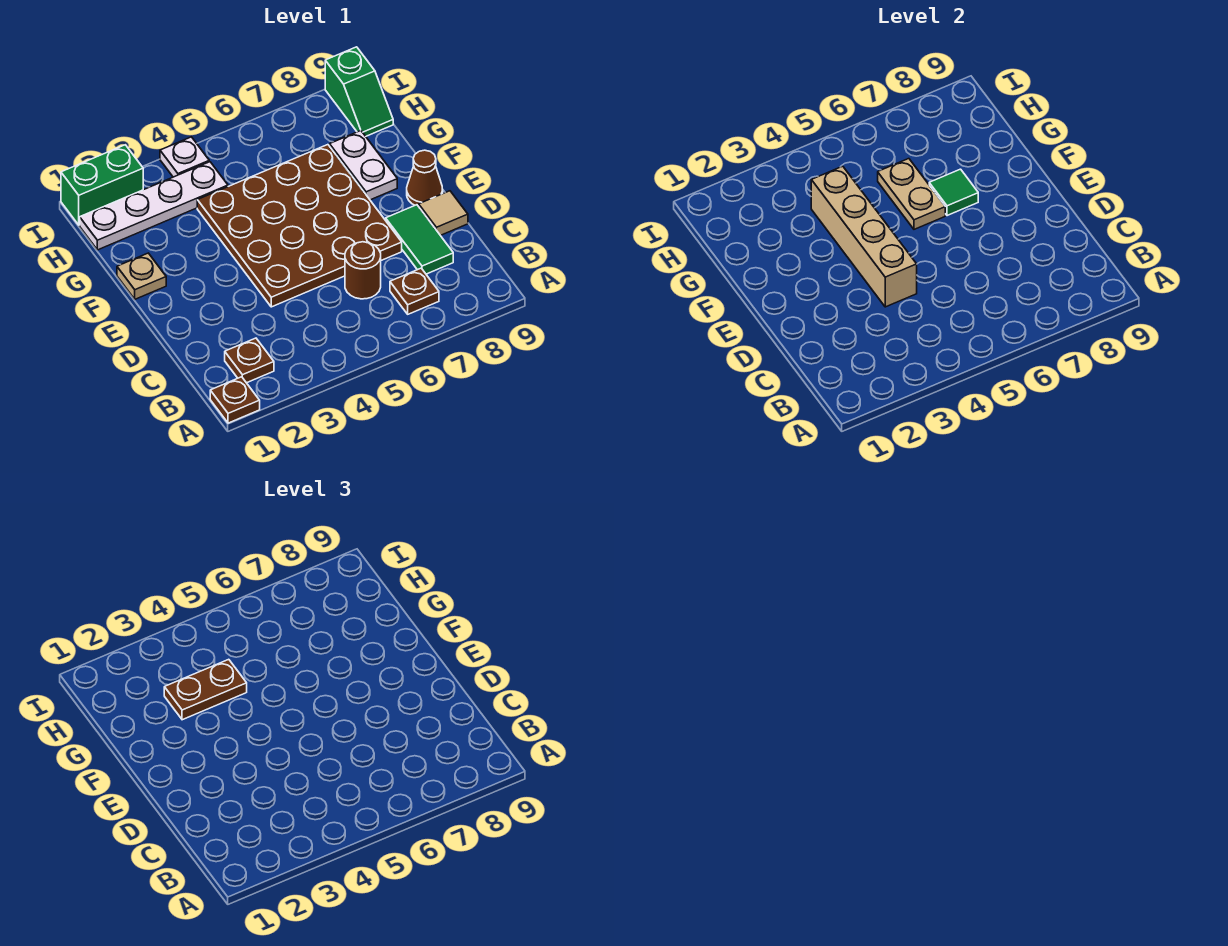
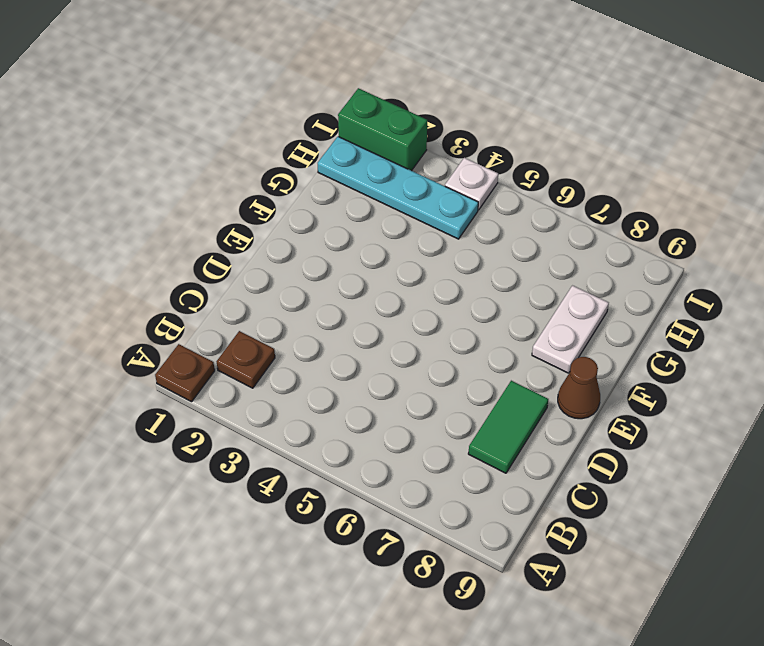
cyan plate H1:H4 level 1 -> white plate H1:H4 level 1
none -> brown plate B7 level 1
none -> brown round brick C6 level 1
none -> brown plate D4:G7 level 1

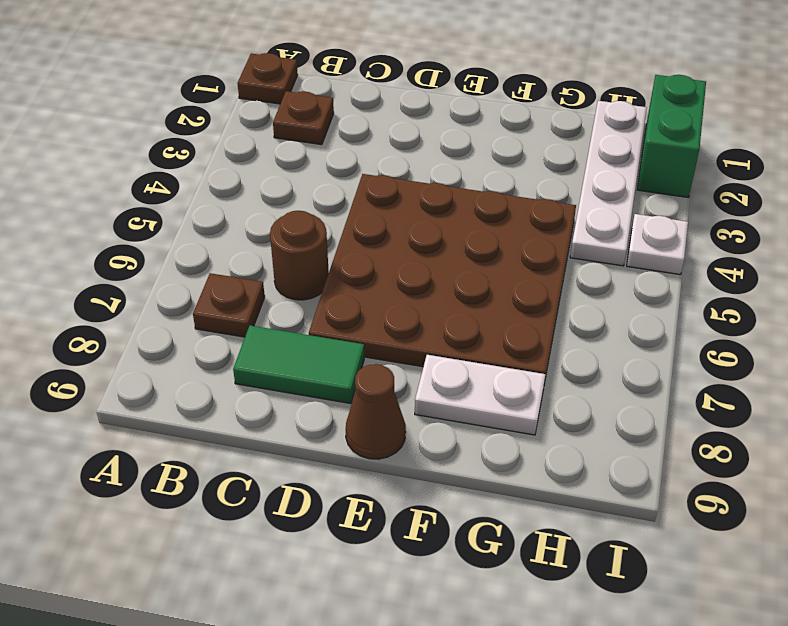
none -> tan tile D9 level 1
none -> tan plate F1 level 1
none -> green slope H9:I9 level 1 top I

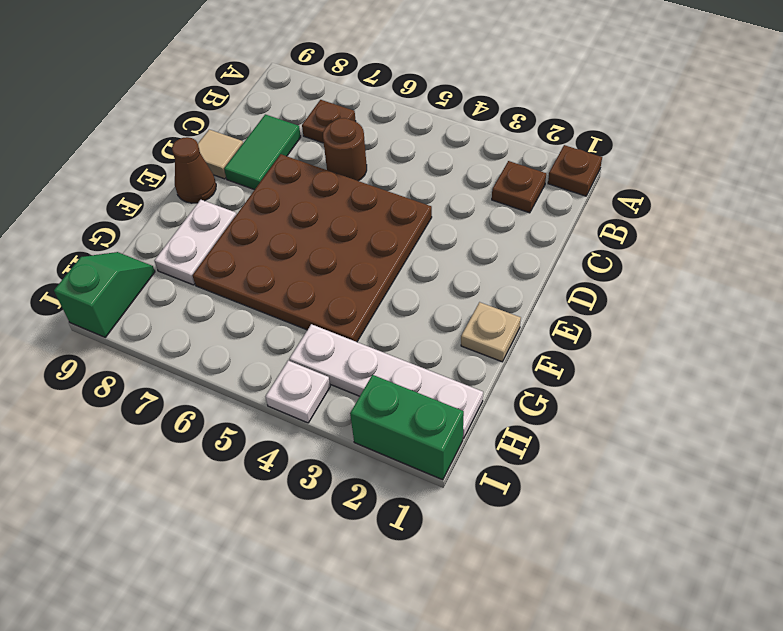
none -> tan brick D4:G4 level 2
none -> tan plate F6:G6 level 2
none -> green tile F7 level 2

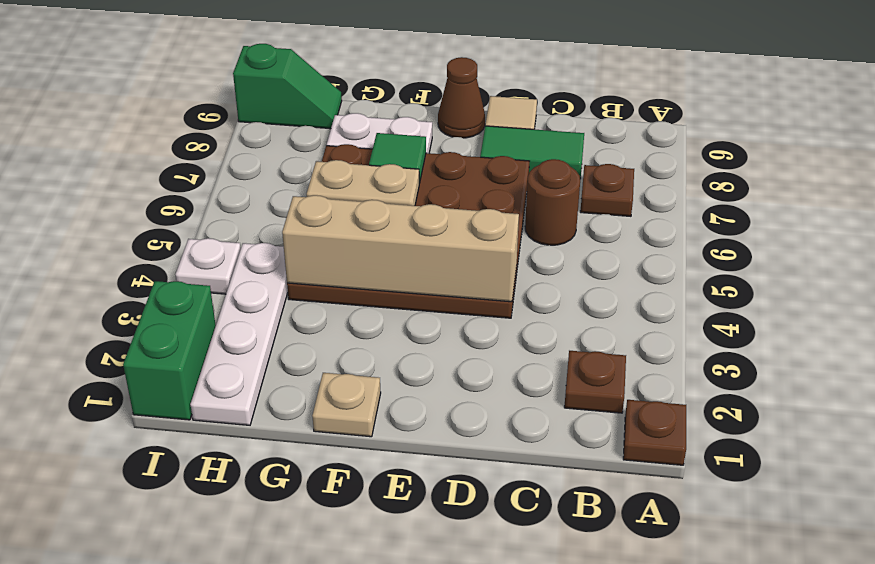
none -> brown plate G3:G4 level 3

